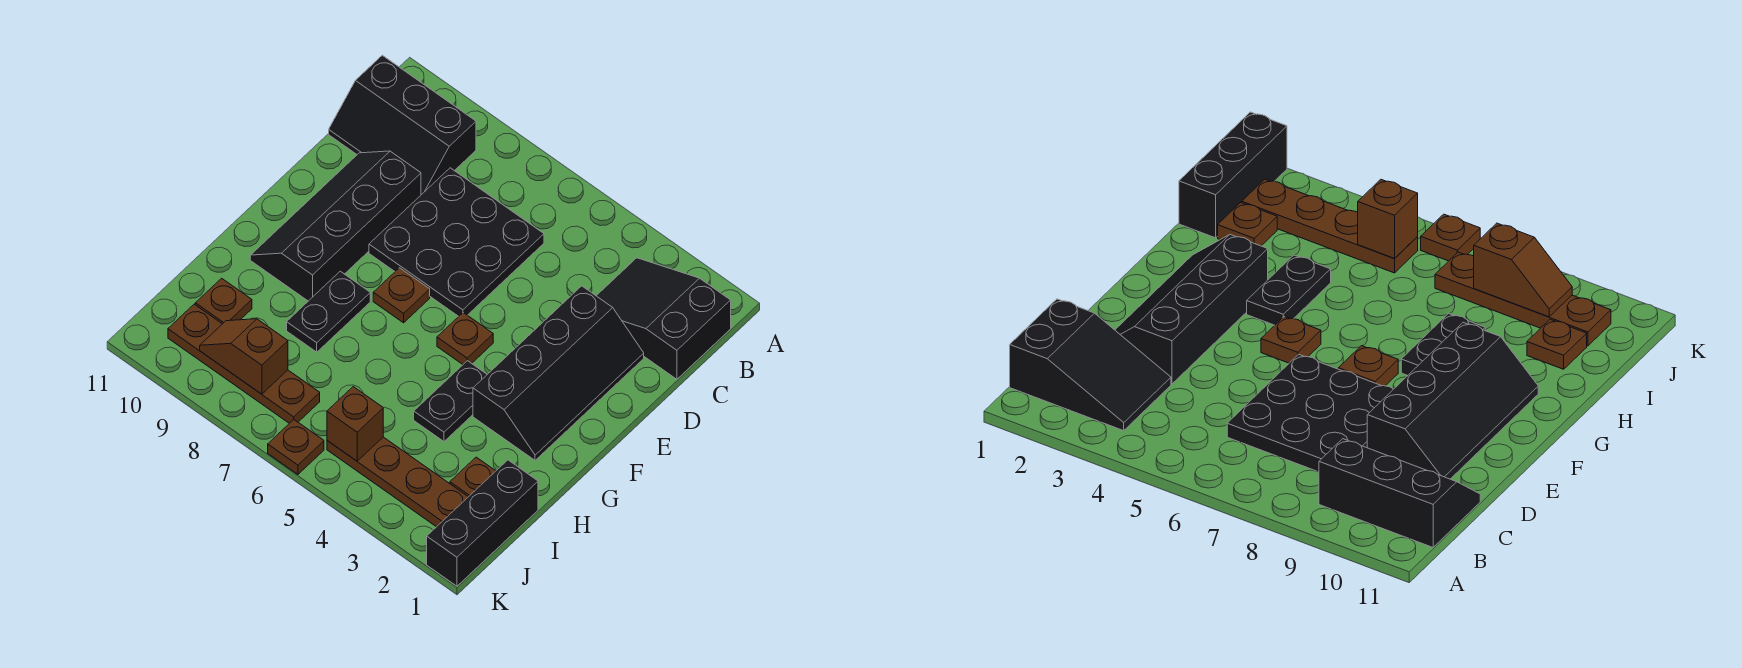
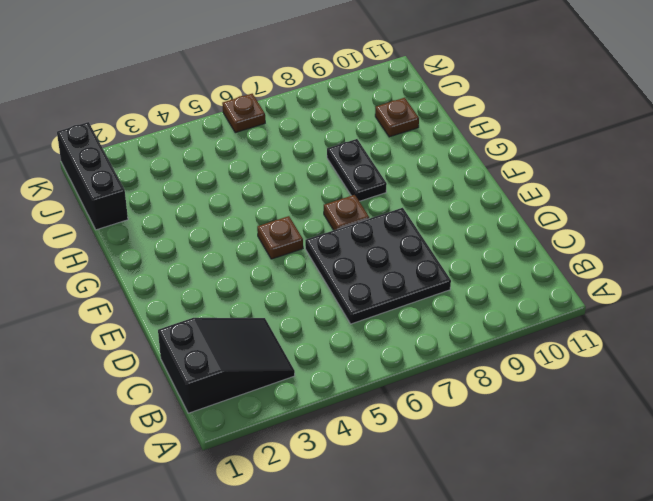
none -> black slope B9:C11 level 1 top B
none -> black slope D2:G3 level 1 top 3
none -> black slope D9:G10 level 1 top 9

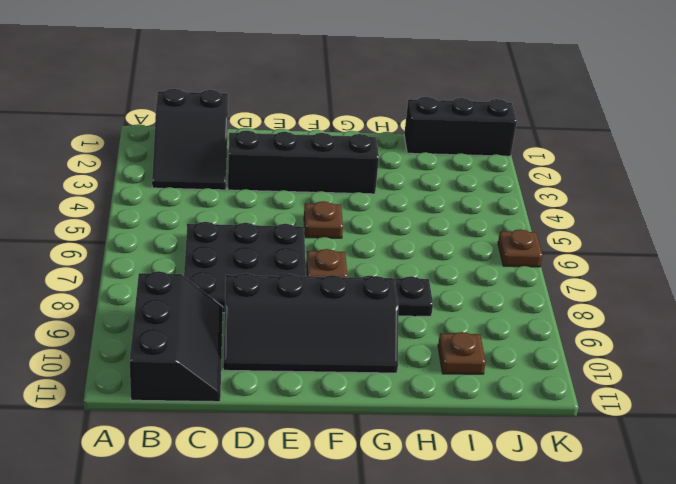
none -> black plate G4:H4 level 1
none -> brown plate I2 level 1
none -> brown plate J2:J5 level 1

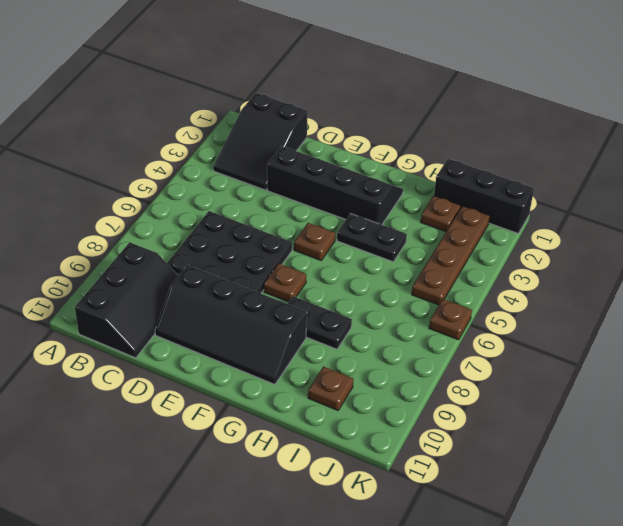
none -> brown plate J7:J10 level 1
none -> brown brick J5 level 2
none -> brown slope J8:J9 level 2 top 8

